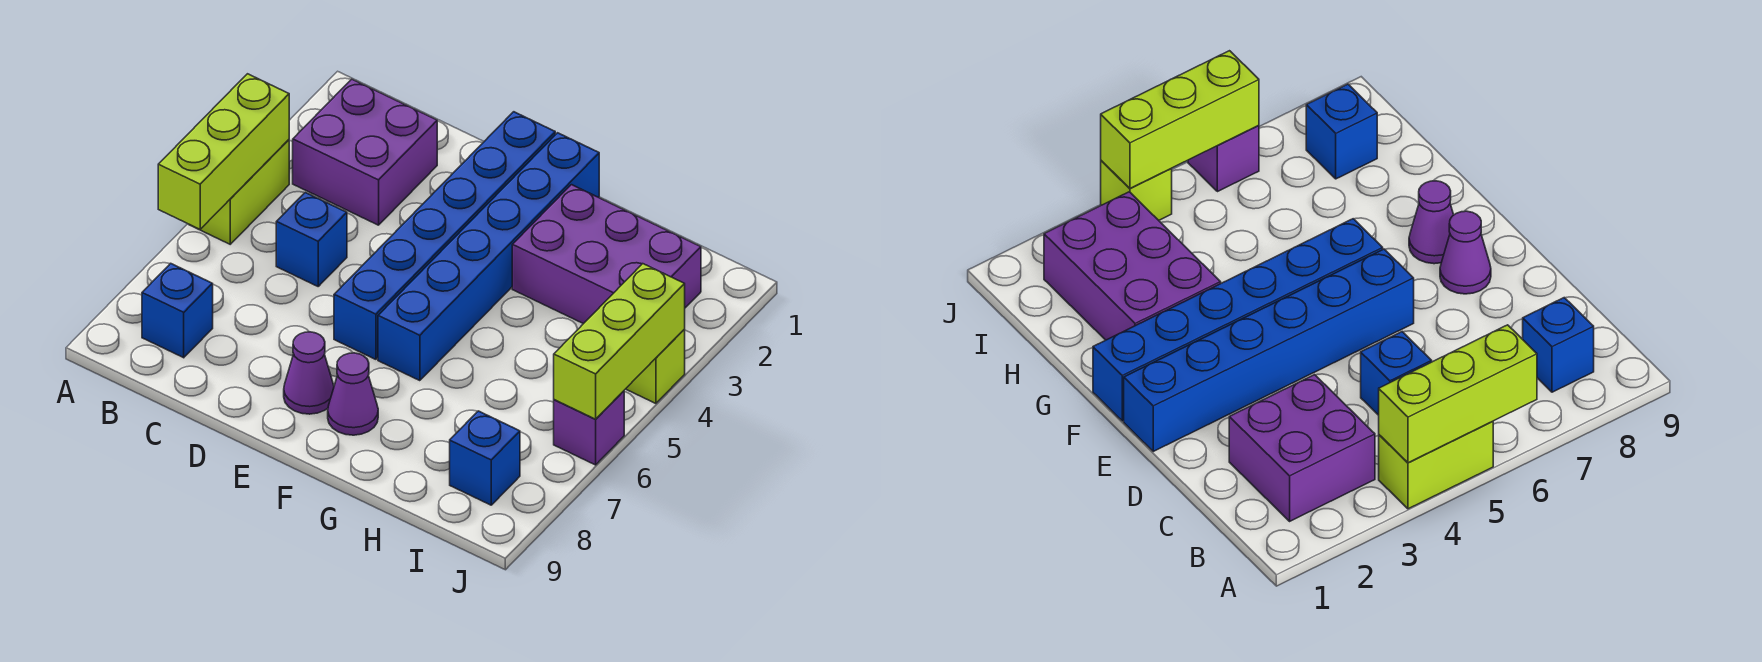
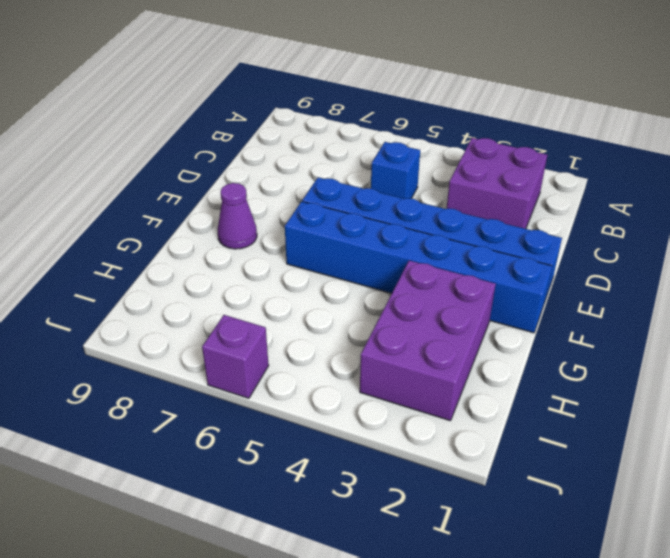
none -> lime brick A4:A5 level 1
none -> blue brick B8 level 1
none -> purple cone E8 level 1

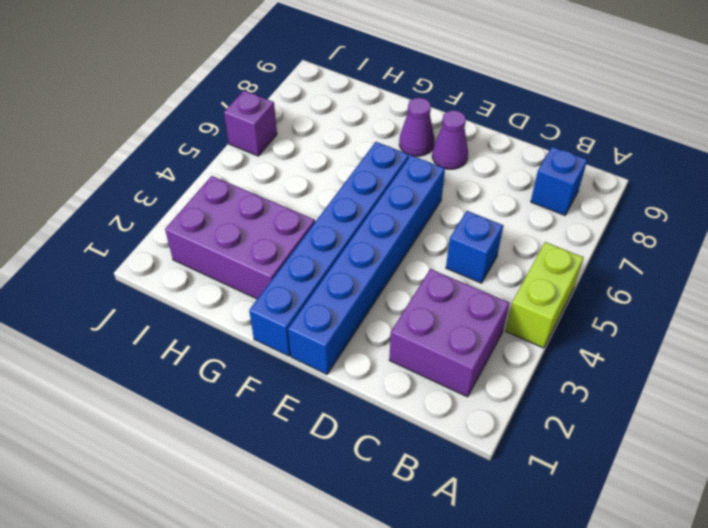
none -> blue brick I8 level 1
none -> lime brick J4 level 1
none -> lime brick A4:A6 level 2

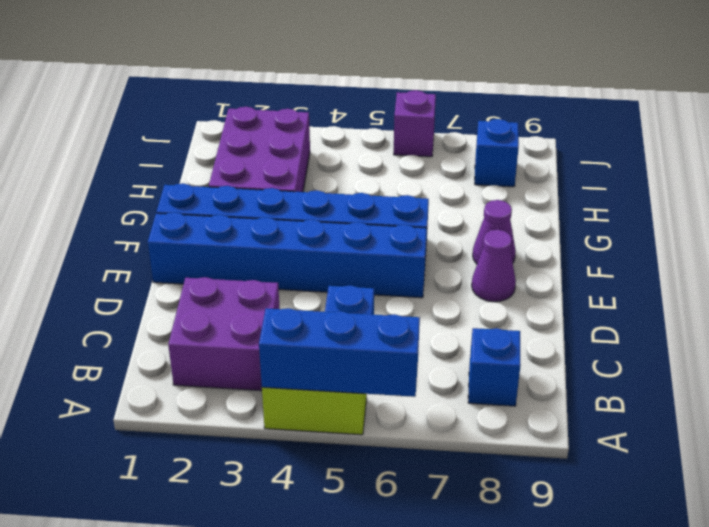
blue brick A4:A6 level 2 -> lime brick A4:A6 level 2
none -> lime brick J4 level 1
none -> lime brick J4:J6 level 2

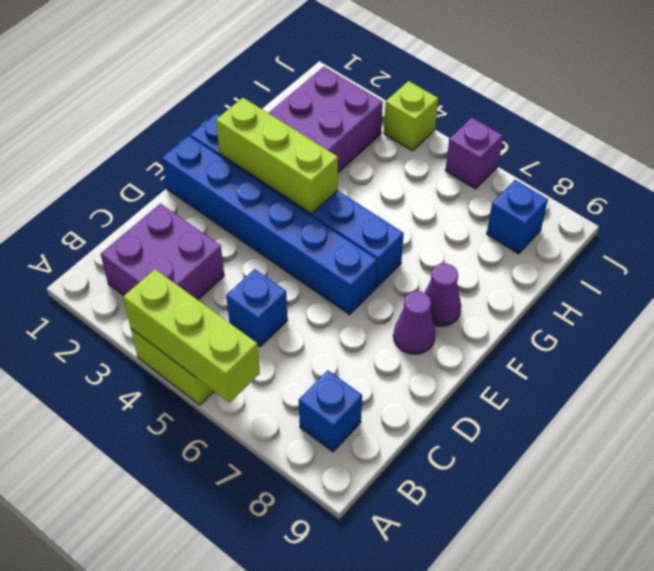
lime brick F2:F4 level 2 -> lime brick J4:J6 level 2

